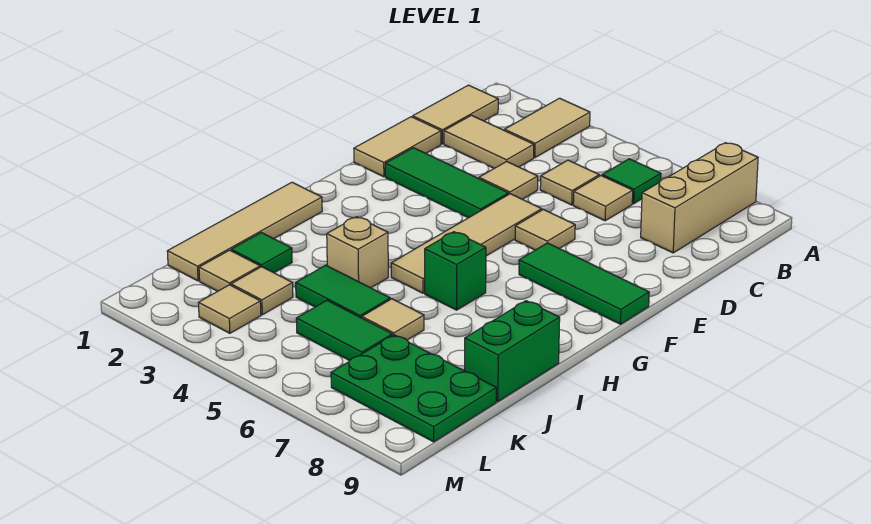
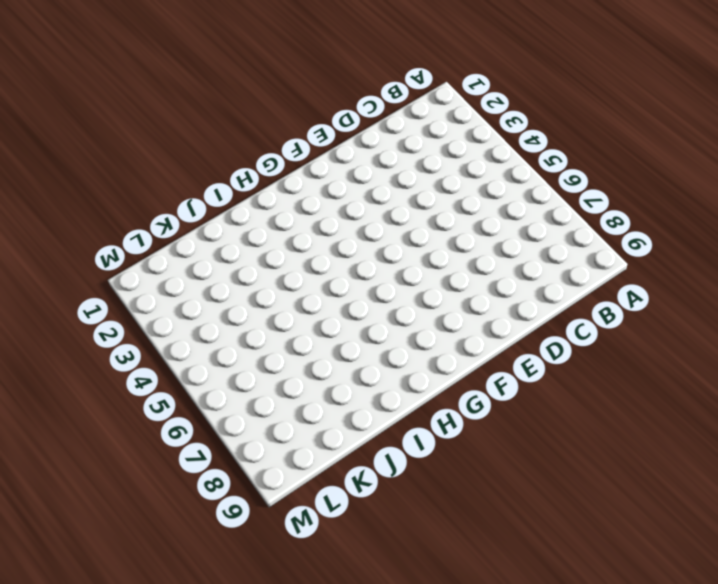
none -> tan tile A3:B3 level 1
none -> tan brick A8:C8 level 1
none -> tan tile B1:C1 level 1

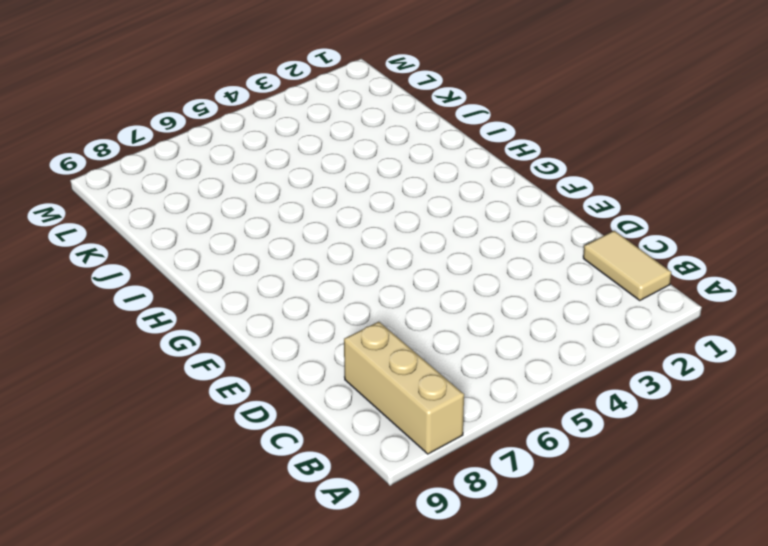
none -> tan tile A3:B3 level 1
none -> green tile B6 level 1
none -> tan tile C2:C3 level 1

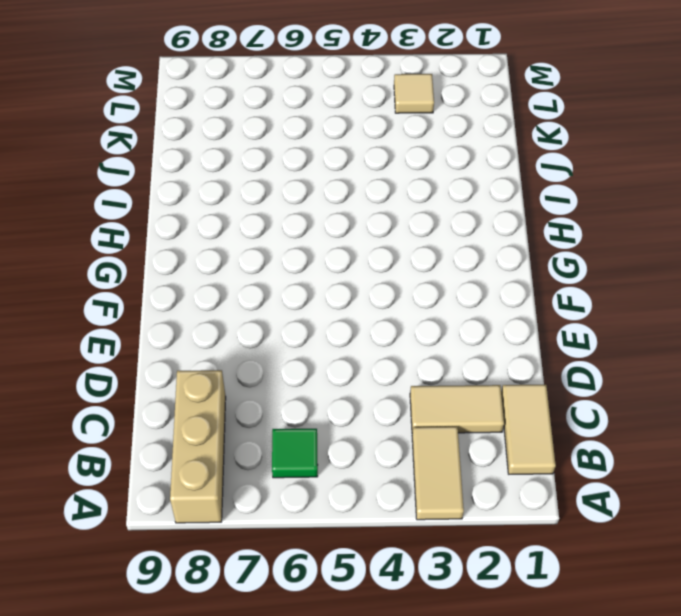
none -> tan tile C5 level 1
none -> tan tile C6 level 1
none -> tan tile D1:E1 level 1

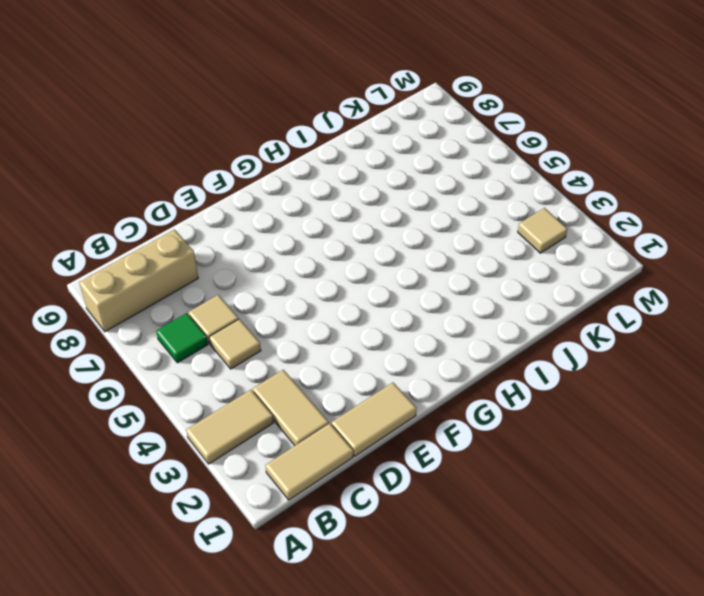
none -> tan tile D4 level 1
none -> green tile E2:E4 level 1
none -> tan tile E5:H5 level 1

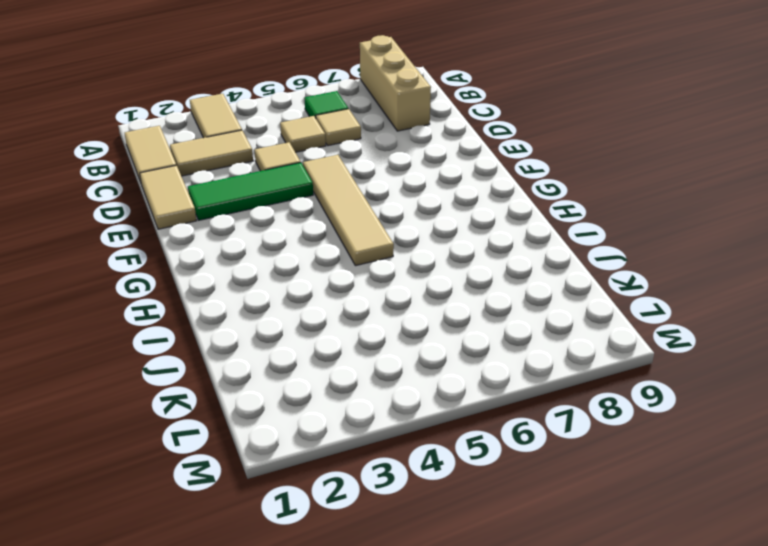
none -> tan tile E6 level 1
none -> green tile F7:F9 level 1
none -> tan tile H1:K1 level 1

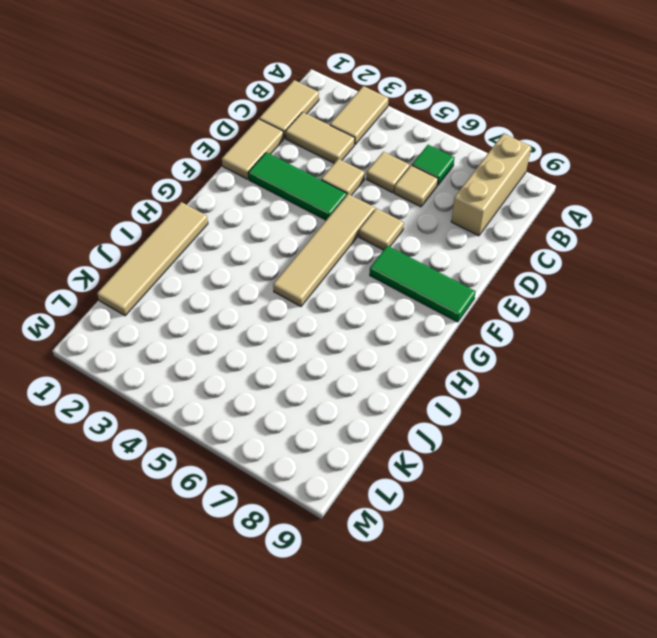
none -> green brick H6 level 1
none -> tan brick I4 level 1
none -> green brick I9:J9 level 1

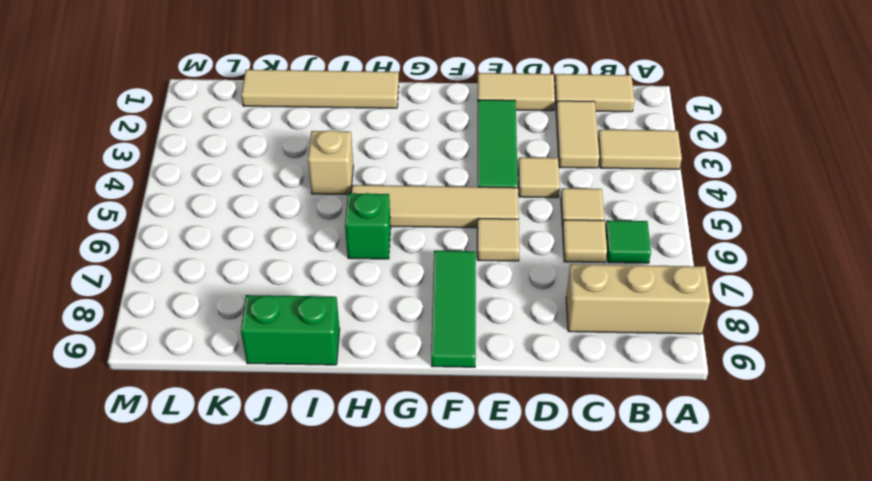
none -> green tile J2 level 1
none -> green tile J4:J5 level 1
none -> tan tile J6 level 1

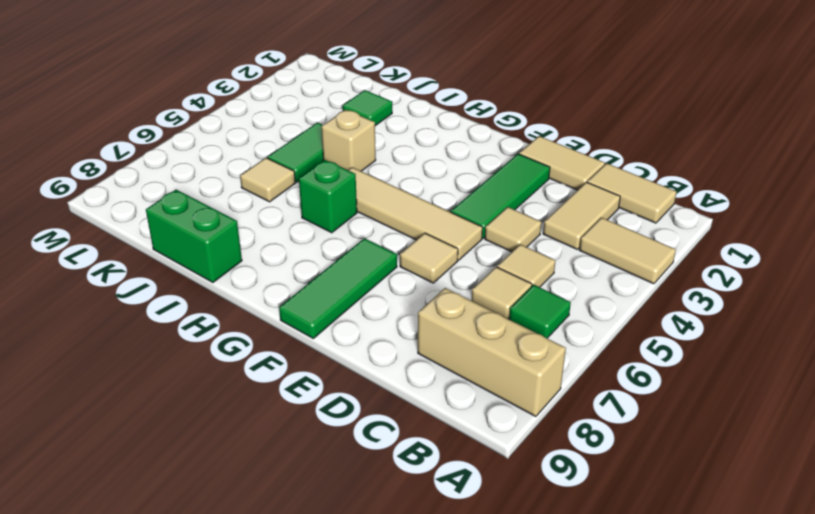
none -> tan tile H1:K1 level 1
none -> tan tile K2 level 1
none -> tan tile K3 level 1

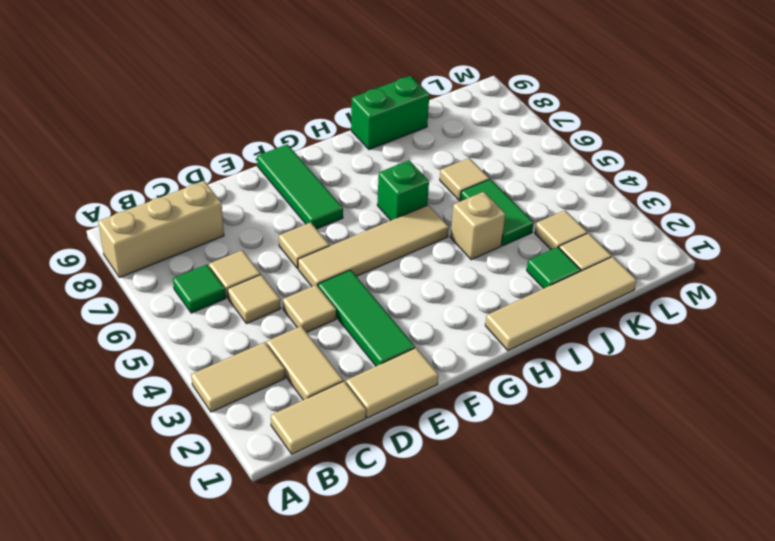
none -> green tile K5:K6 level 1
none -> green plate K7:L9 level 1
none -> tan tile L3 level 1

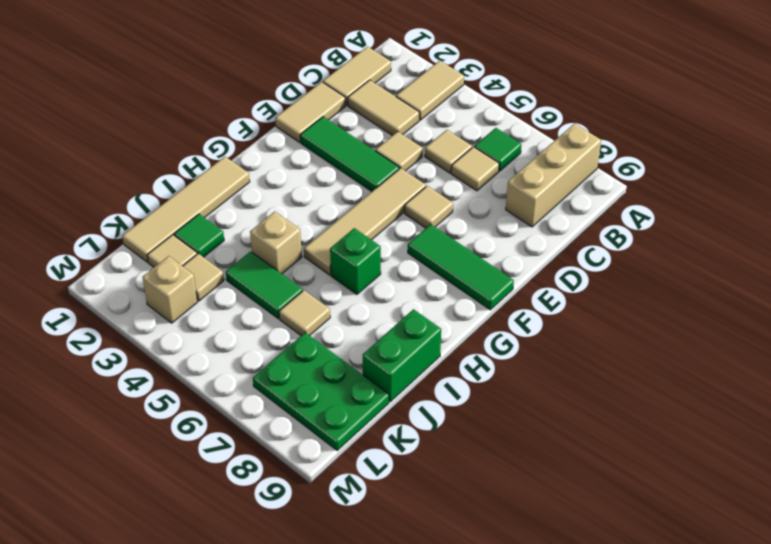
tan brick L3 level 1 -> tan tile L3 level 1
none -> green tile K5:K6 level 1

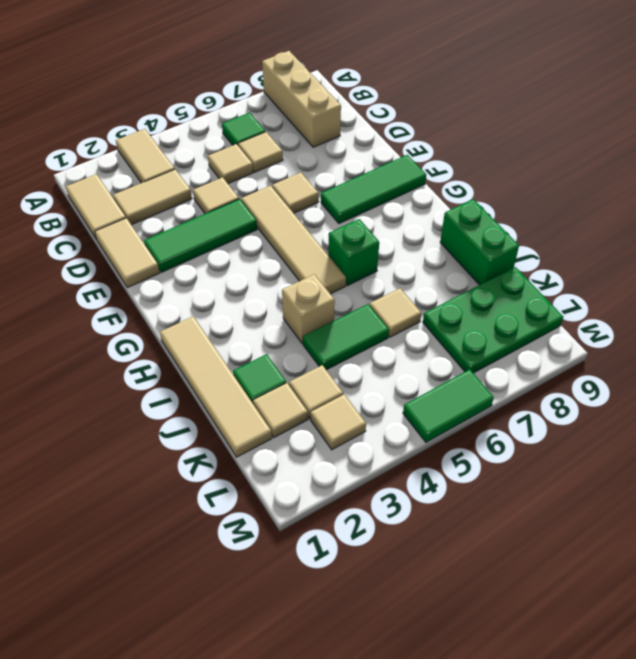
green tile M5:M6 level 1 -> green tile K5:K6 level 1

